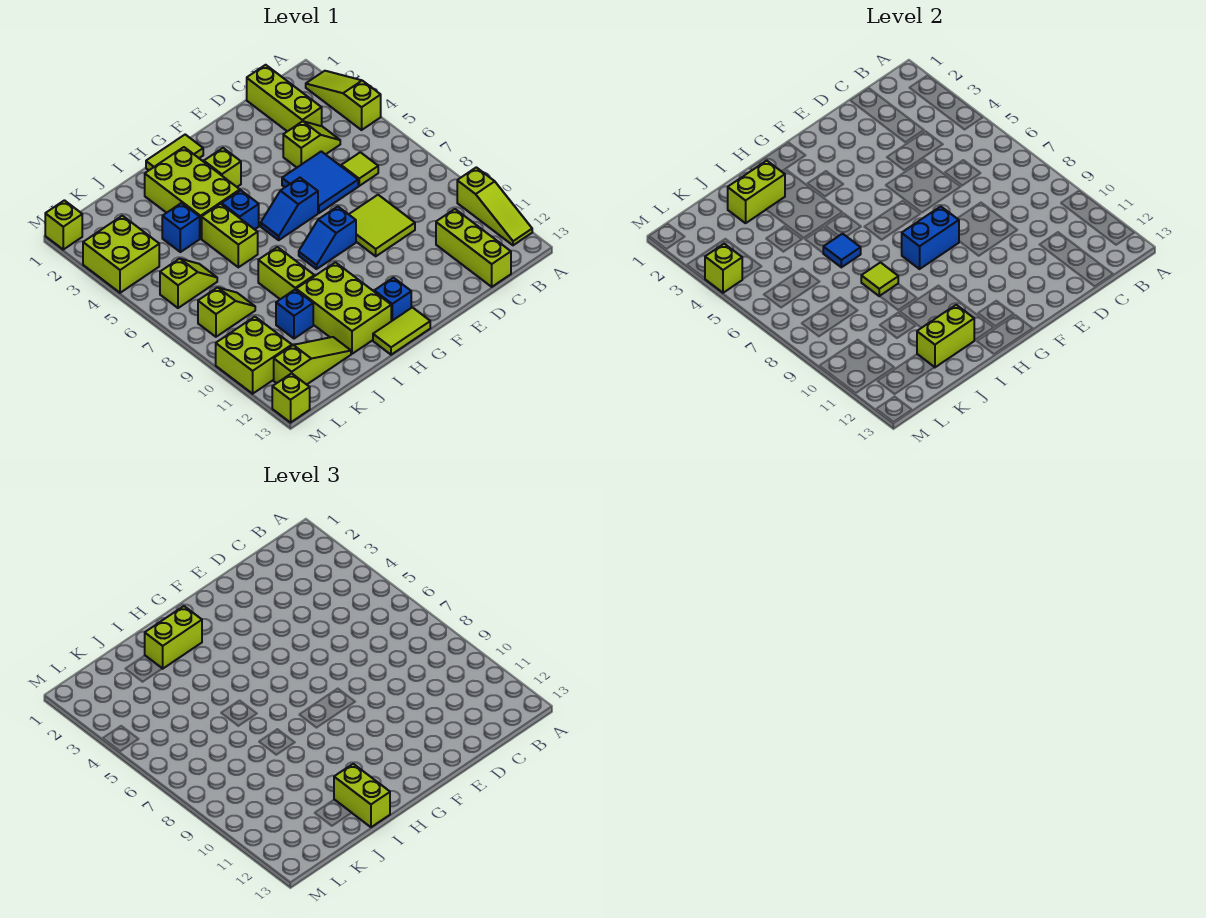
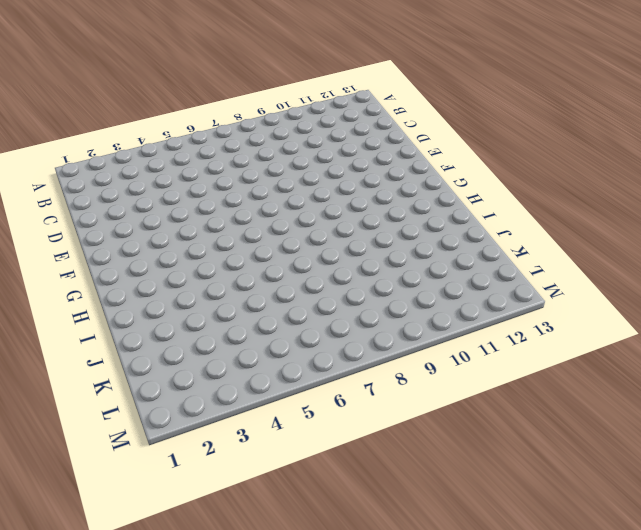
none -> lime slope A2:A4 level 1 top 4
none -> lime slope A10:A12 level 1 top 10
none -> lime brick C1:C3 level 1
none -> lime slope C4:D4 level 1 top D

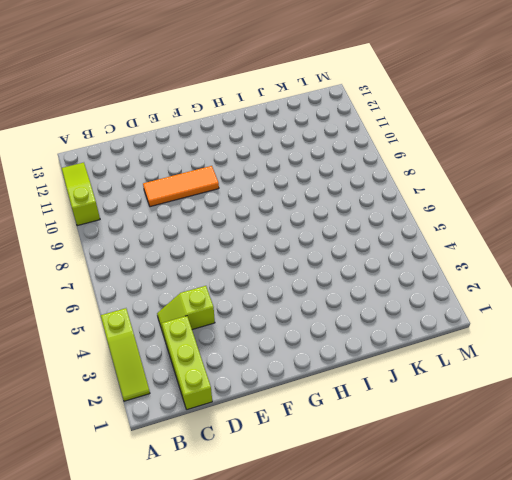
orange tile D10:F10 level 1 -> none
none -> lime tile C6 level 1
none -> lime brick C11:C13 level 1
none -> blue tile D5:E6 level 1
none -> lime tile D8:E9 level 1

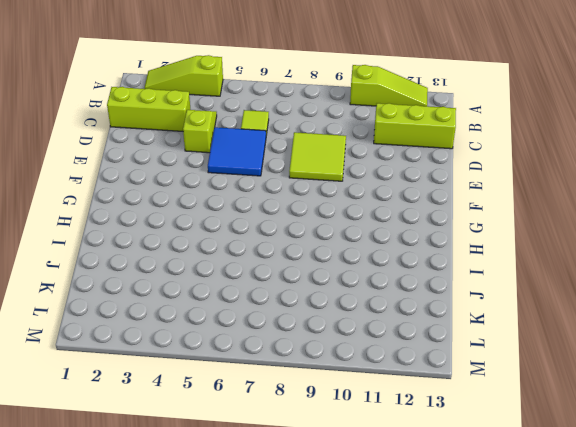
none -> blue slope F6:G6 level 1 top F
none -> blue slope F8:G8 level 1 top F
none -> lime tile G1:H1 level 1
none -> lime brick G3 level 1

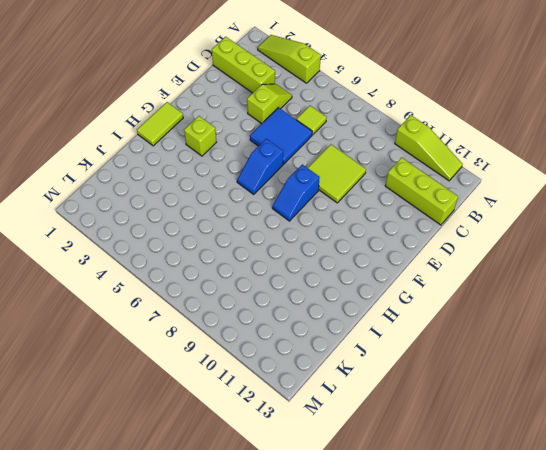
none -> blue brick G12 level 1
none -> lime tile G13:H13 level 1
none -> lime brick H2:I4 level 1
none -> blue brick H5 level 1

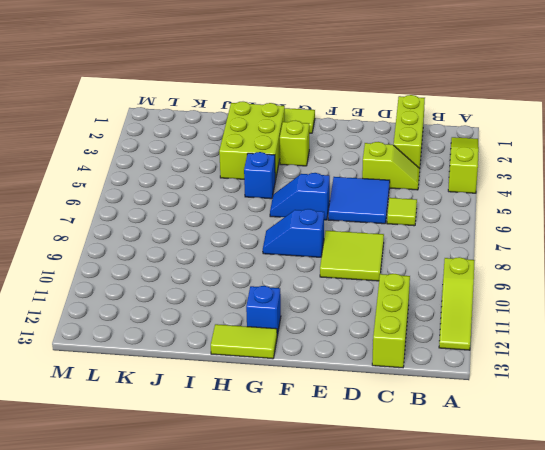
none -> lime brick H10:I12 level 1
none -> lime brick I5:I6 level 1
none -> lime brick I8:I9 level 1
none -> blue brick J4 level 1

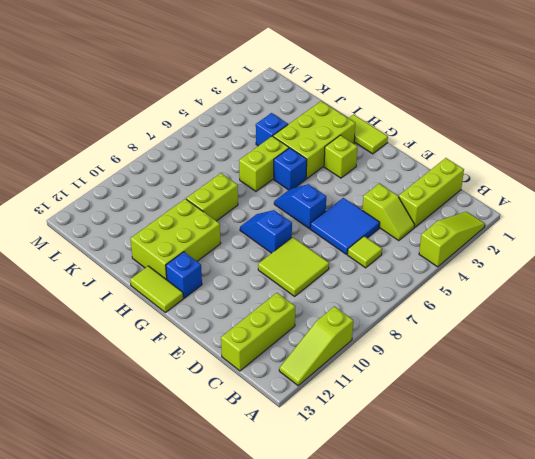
none -> blue brick J10 level 1
none -> lime slope J12:L12 level 1 top L
none -> lime slope K6:L6 level 1 top L
none -> lime slope K8:L8 level 1 top L

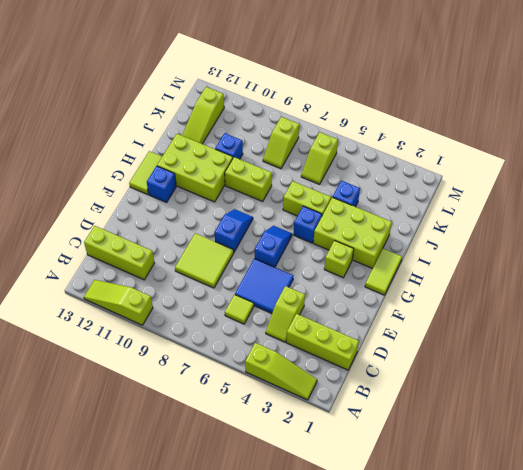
none -> lime brick L3:M4 level 1
none -> lime brick L10:M11 level 1
none -> lime brick M1 level 1
none -> lime brick M13 level 1

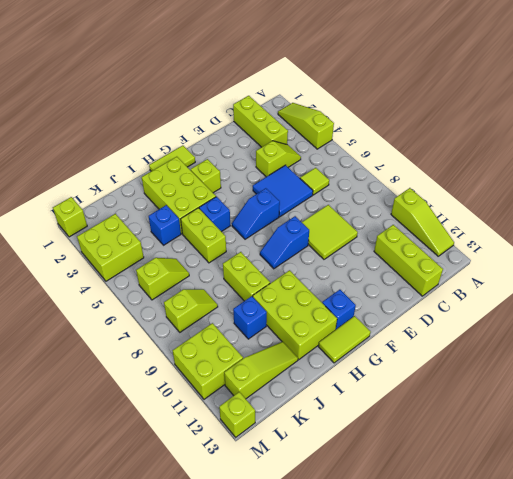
none -> blue brick F8:G8 level 2
none -> lime brick I2:J2 level 2
none -> blue tile I6 level 2
none -> lime tile I8 level 2

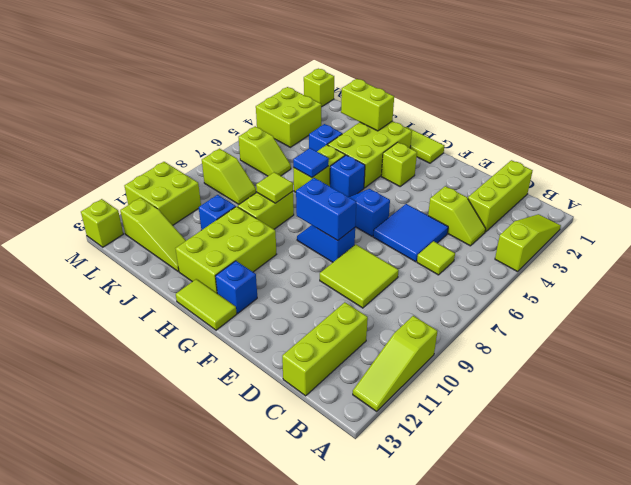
none -> lime brick I12:J12 level 2
none -> lime brick M4 level 2
none -> lime brick H2:I2 level 3
none -> lime brick I12:I13 level 3

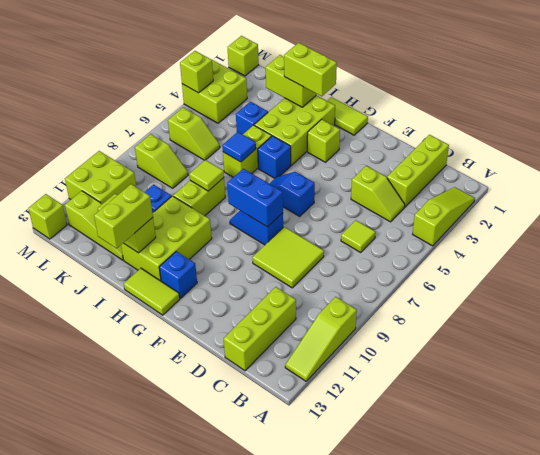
none -> blue tile D5:E6 level 1

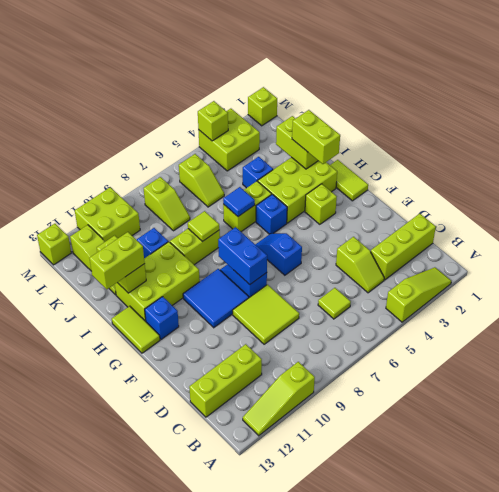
blue tile F9:G10 level 1 -> blue tile D5:E6 level 1

